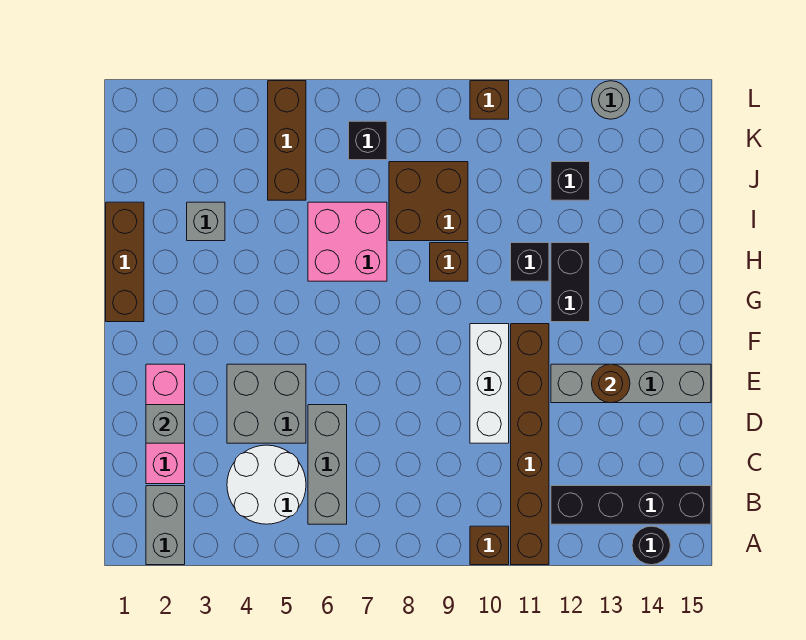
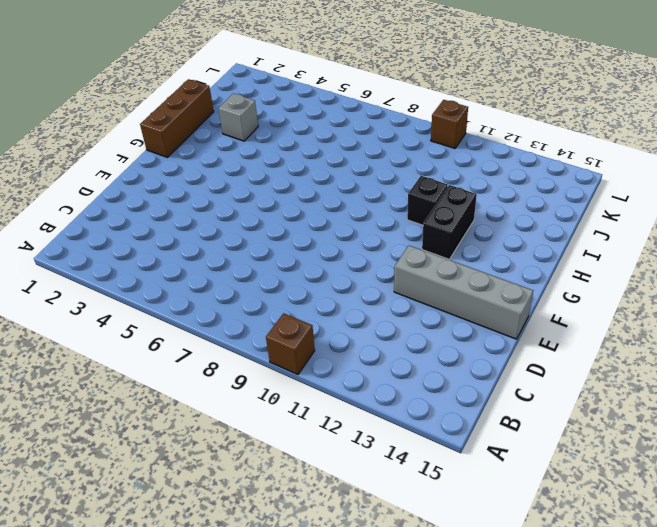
none -> grey brick A2:B2 level 1
none -> brown brick A11:F11 level 1
none -> black round brick A14 level 1

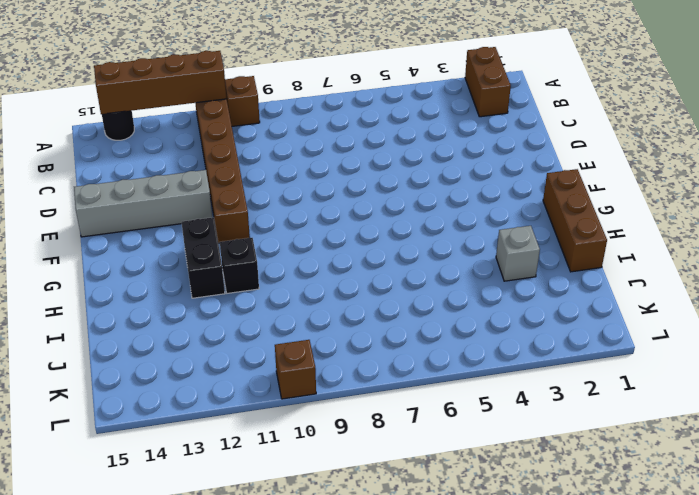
brown brick A2:B2 level 1 -> grey brick A2:B2 level 1
brown brick A11:A14 level 2 -> none
none -> white round brick B4:C5 level 1
none -> grey brick B6:D6 level 1
none -> black brick B12:B15 level 1

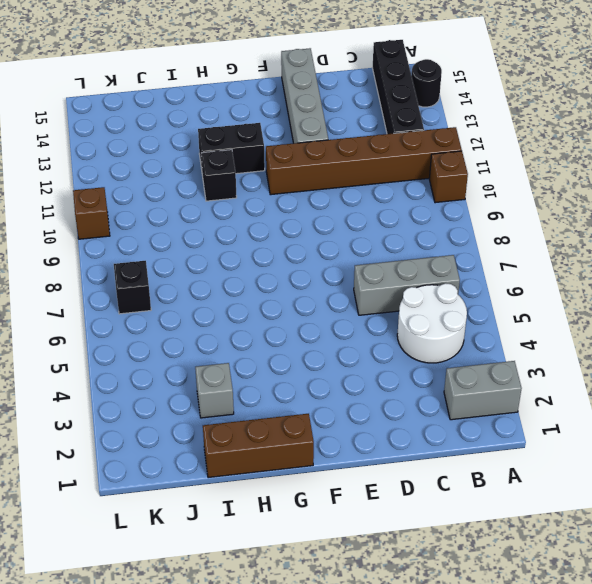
none -> pink brick C2:E2 level 1
none -> grey brick D4:E5 level 1
none -> white brick D10:F10 level 1

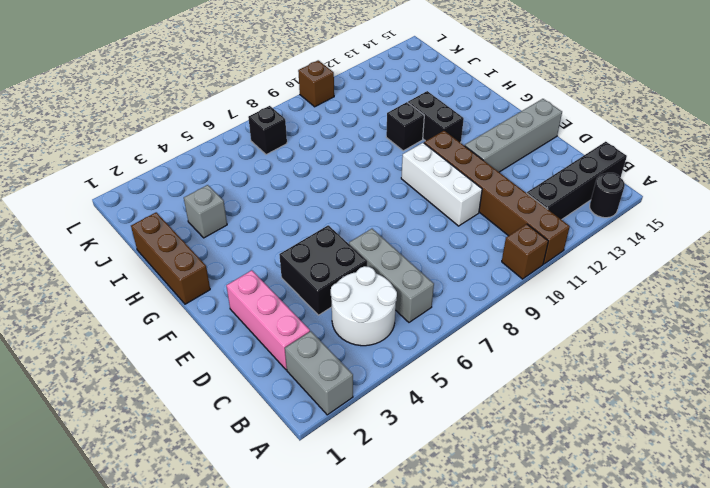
black brick D4:E5 level 1 -> grey brick D4:E5 level 1
none -> pink brick H6:I7 level 1
none -> brown brick H9 level 1
none -> brown brick I8:J9 level 1

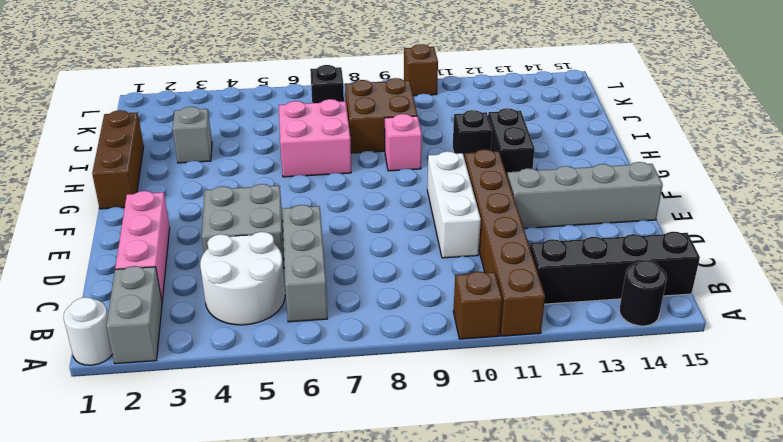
white round brick A1 level 1 -> none
pink brick H9 level 1 -> brown brick H9 level 1
none -> brown brick J5:L5 level 1
none -> black brick J12 level 1
none -> grey round brick L13 level 1

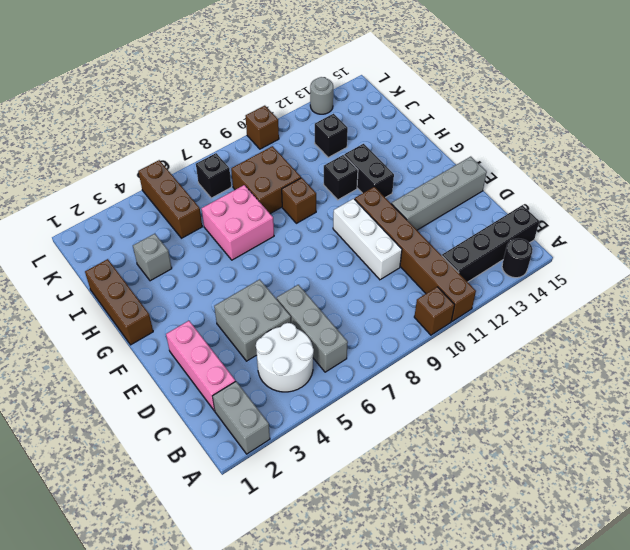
none -> grey brick D2 level 2
none -> brown round brick E13 level 2

